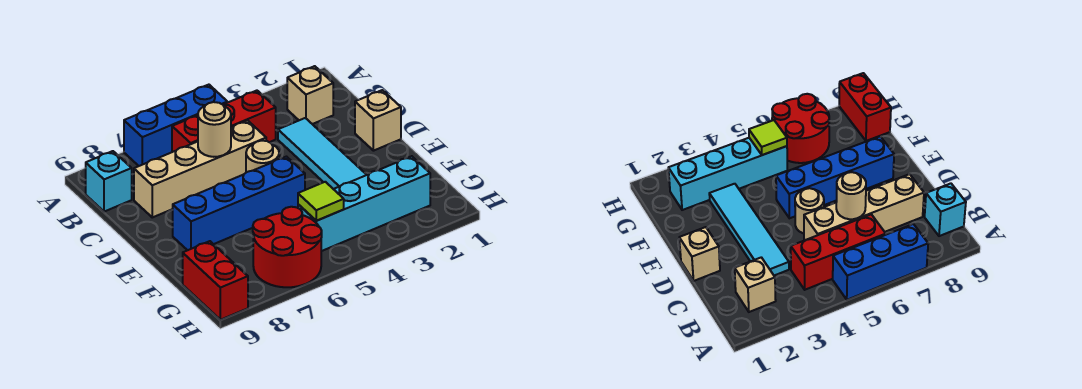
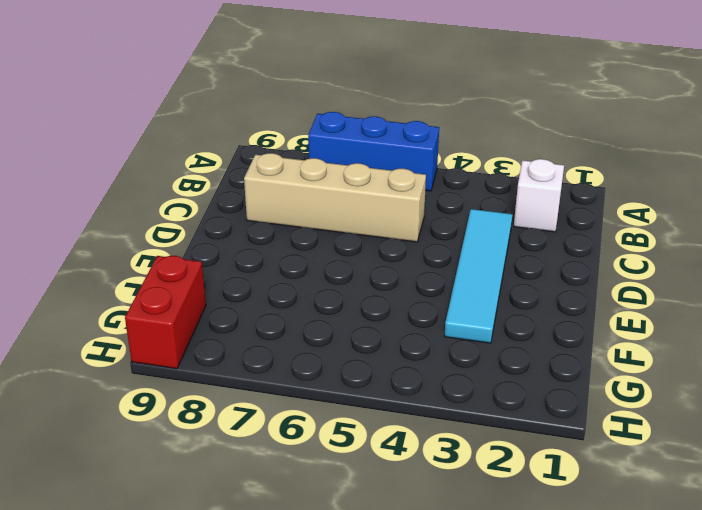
white brick B2 level 1 -> tan brick B2 level 1
none -> red brick B4:B6 level 1
none -> cyan brick B9 level 1
none -> tan brick D1 level 1

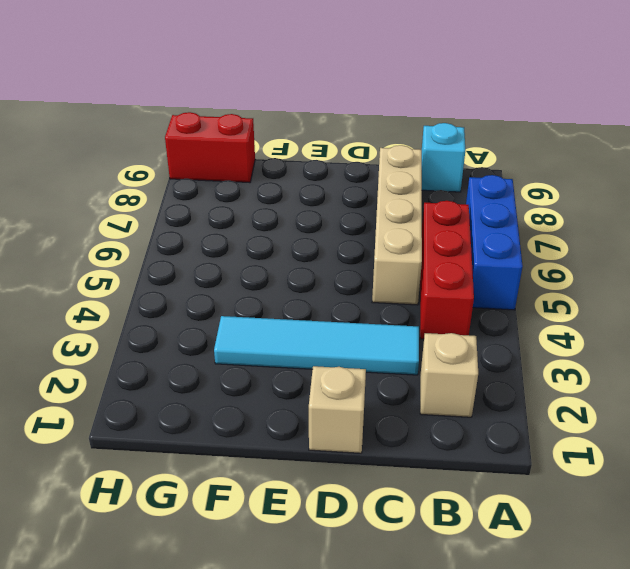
none -> tan round brick D5 level 1
none -> blue brick E5:E8 level 1
none -> cyan brick G2:G5 level 1

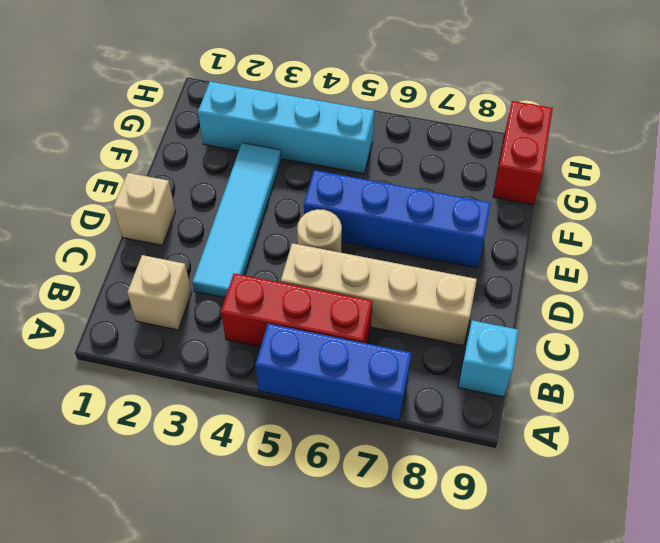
none -> red round brick G6:H7 level 1
none -> tan round brick C6 level 2
none -> lime tile G5 level 2

